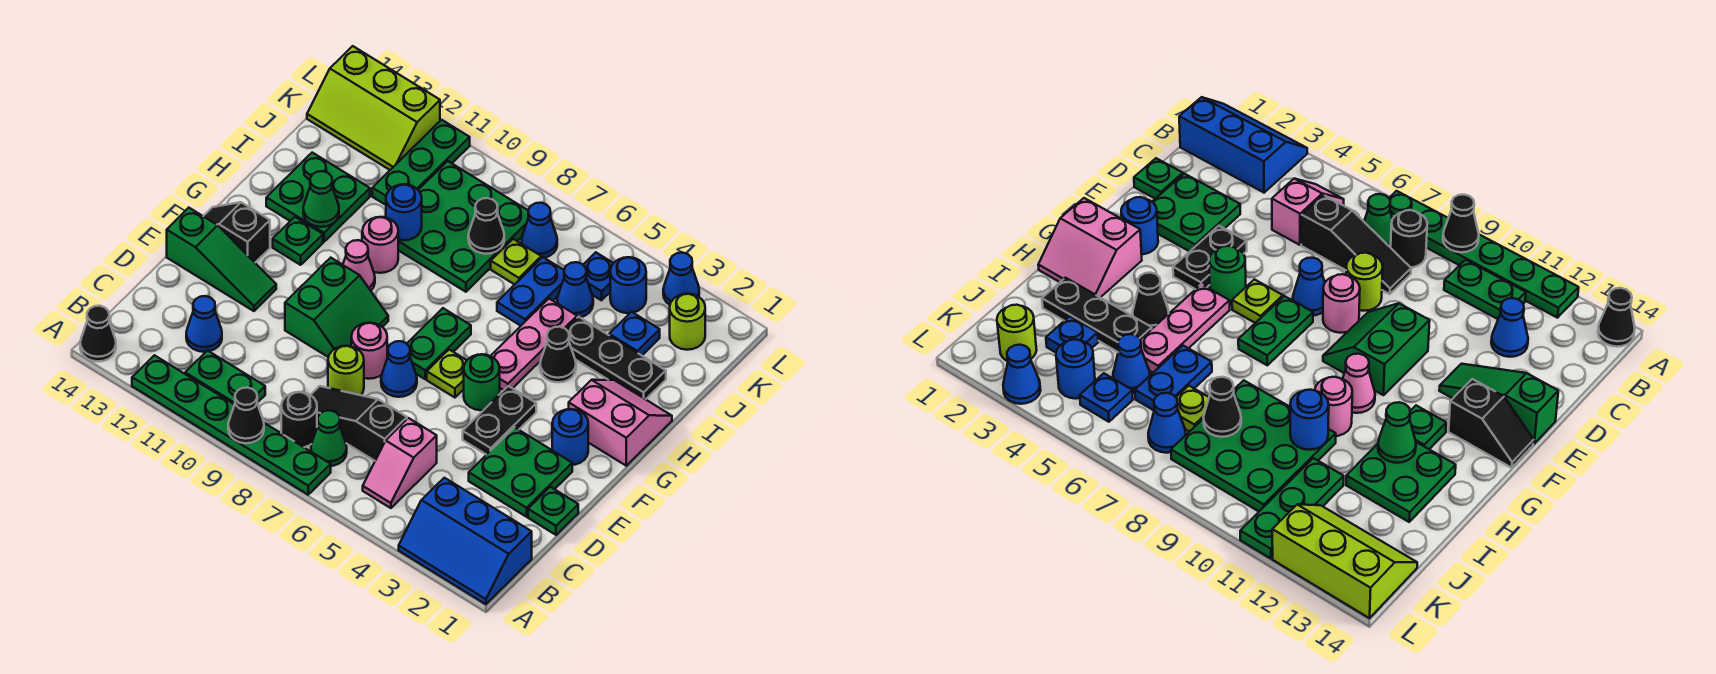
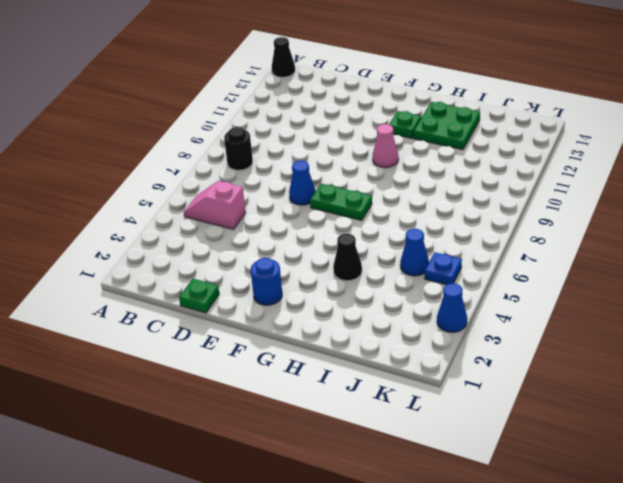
none -> blue slope A1:B3 level 1 top B
none -> green plate A7:A12 level 1
none -> green cone B7 level 1
none -> green plate B10:B11 level 1

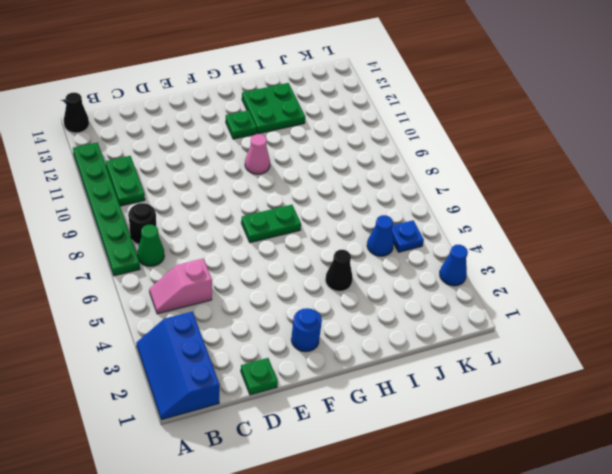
none -> black slope C6:C8 level 1 top 6
none -> blue cone C12 level 1
none -> green plate D2:E3 level 1
none -> lime round brick D8 level 1

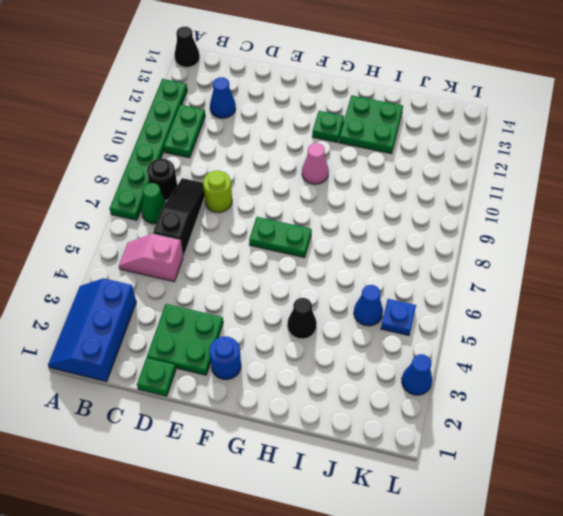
none -> black plate E4:F4 level 1
none -> blue cone E7 level 1
none -> pink round brick E8 level 1
none -> green slope E9:F10 level 1 top 10

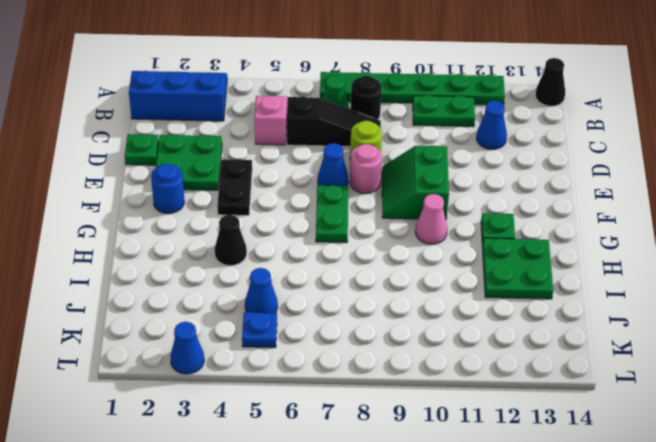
none -> green slope E12:E14 level 1 top 14
none -> green round brick F5 level 1
none -> lime plate F6 level 1
none -> black slope F13:F14 level 1 top 13

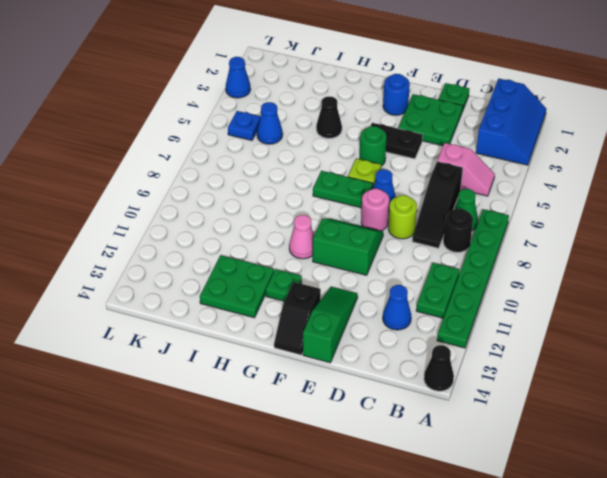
none -> pink slope G1:H2 level 1 top G
none -> pink plate G5:I5 level 1
none -> pink round brick H10 level 1
none -> black plate I2:I4 level 1

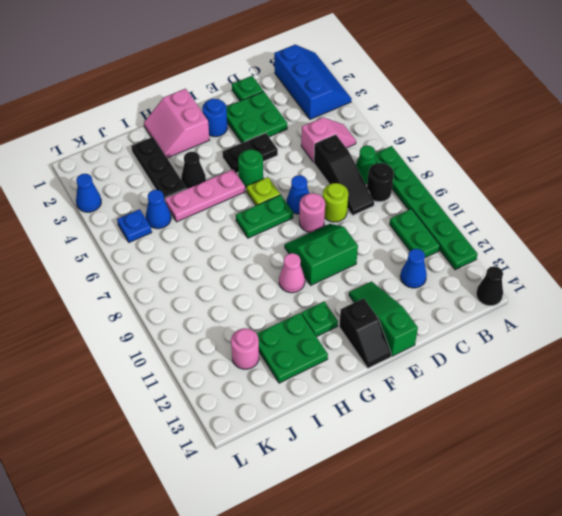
pink round brick J12 level 1 -> pink round brick H10 level 1
none -> blue plate I6:J6 level 1
none -> green plate I8:K10 level 1
none -> blue plate J3 level 1
none -> lime plate J7 level 1

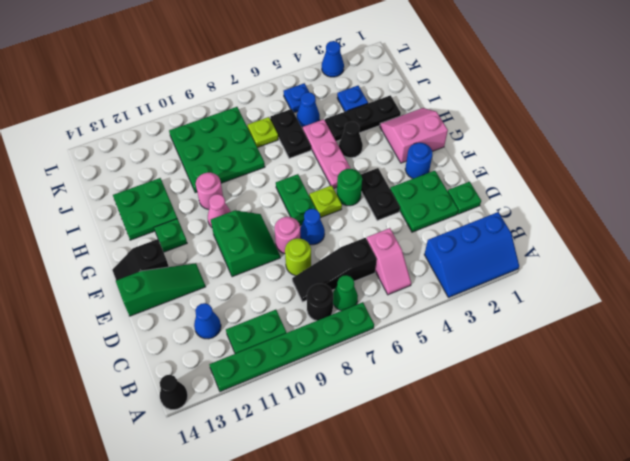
black plate I6:J6 level 1 -> blue plate I6:J6 level 1
none -> green plate J11:L11 level 1
none -> lime round brick K2 level 1
none -> blue round brick K4 level 1
none -> blue cone K7 level 1

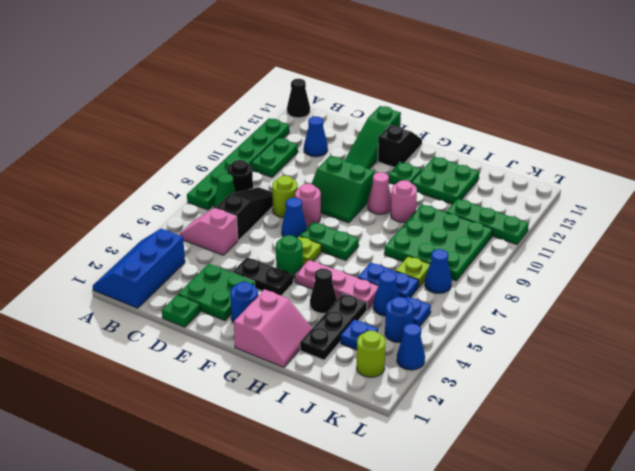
none -> lime slope K12:L14 level 1 top L
none -> black cone A9 level 2
none -> green cone H12 level 2
none -> blue round brick I10 level 2

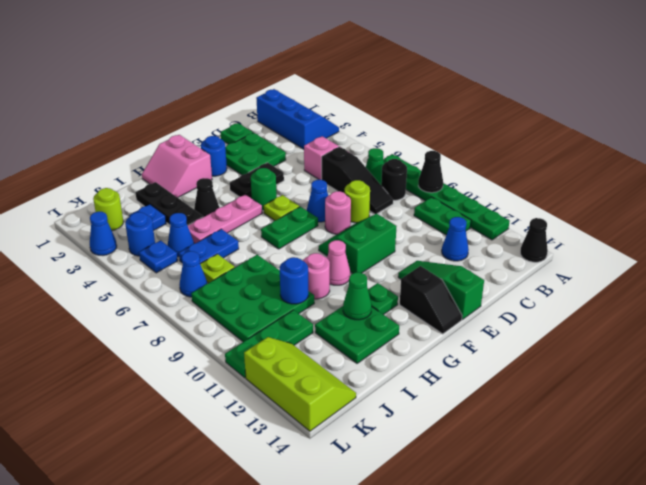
none -> black cone J8 level 2

